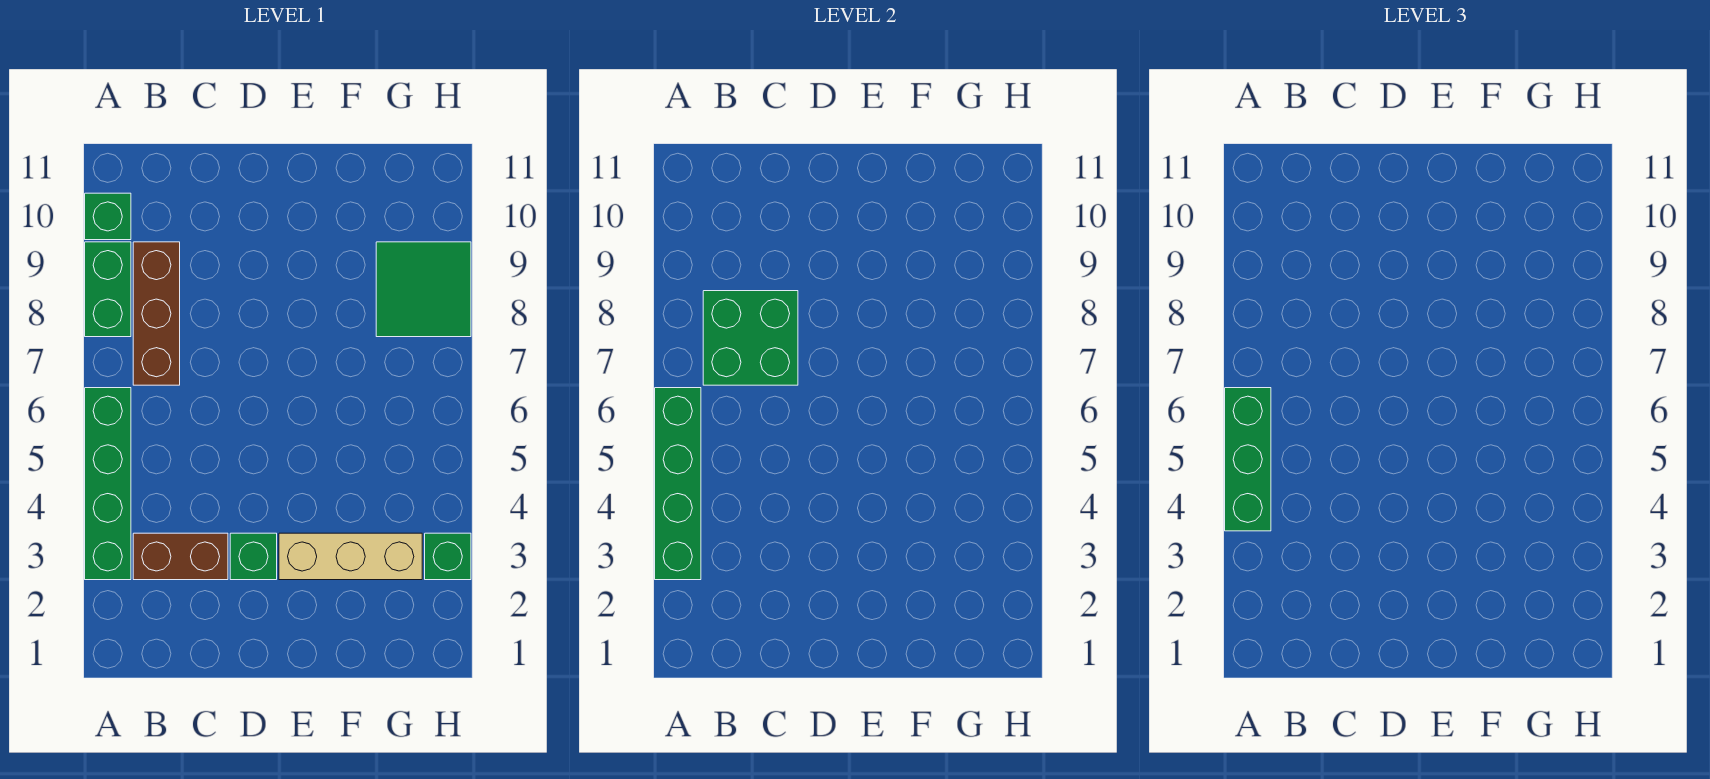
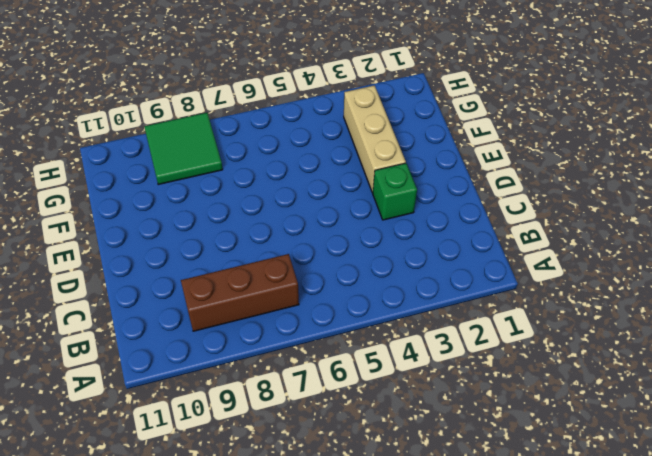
none -> green brick A3:A6 level 1
none -> green brick A8:A9 level 1
none -> green brick A10 level 1

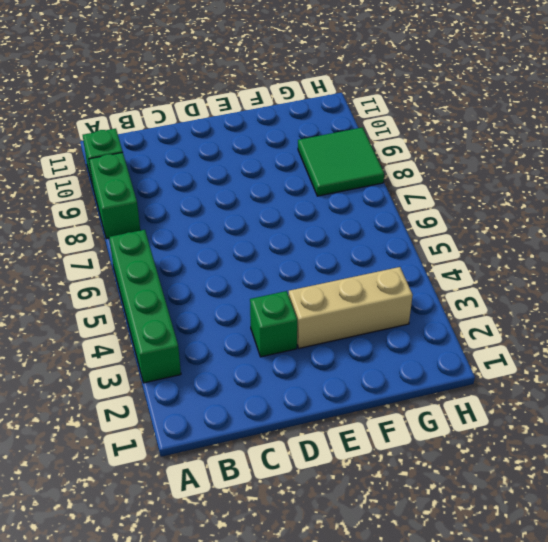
none -> brown brick B3:C3 level 1
none -> brown brick B7:B9 level 1
none -> green brick H3 level 1

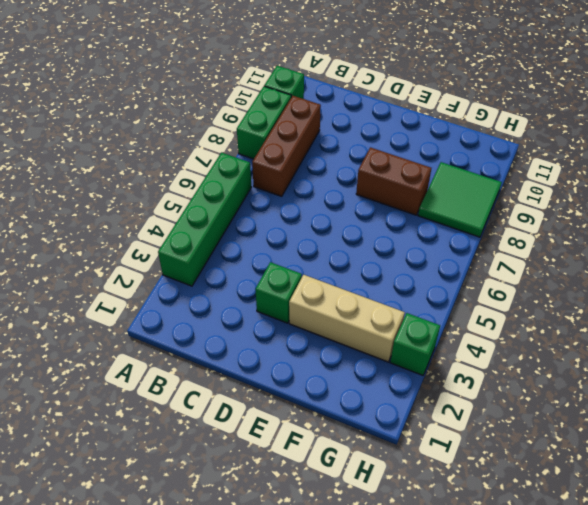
brown brick E8:F8 level 1 -> brown brick B3:C3 level 1
none -> green brick A3:A6 level 2
none -> green brick B7:C8 level 2
none -> green brick A4:A6 level 3

